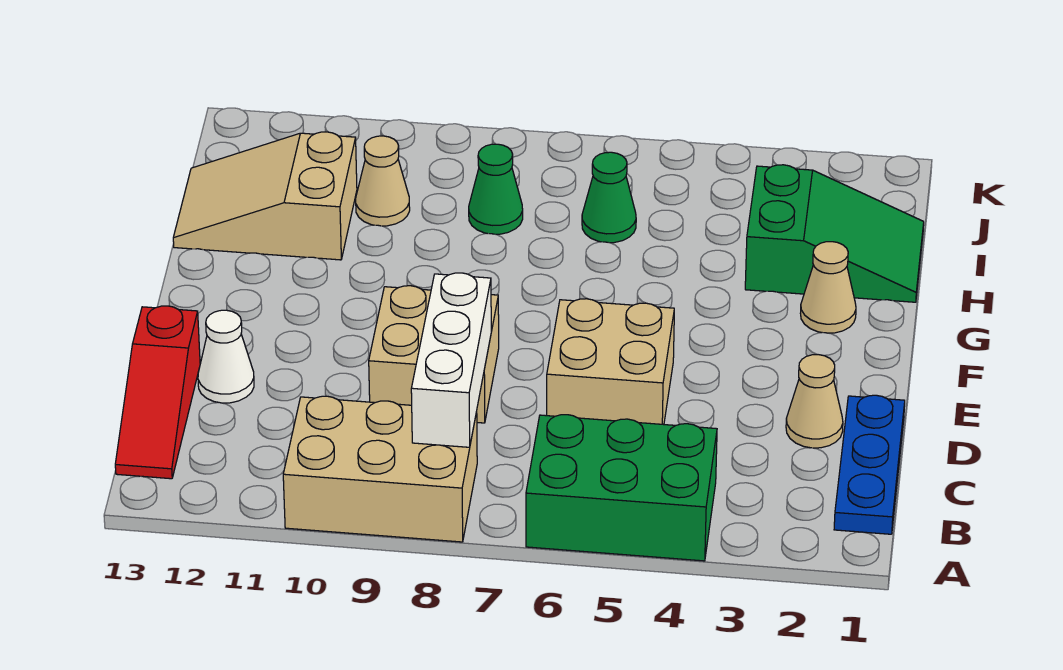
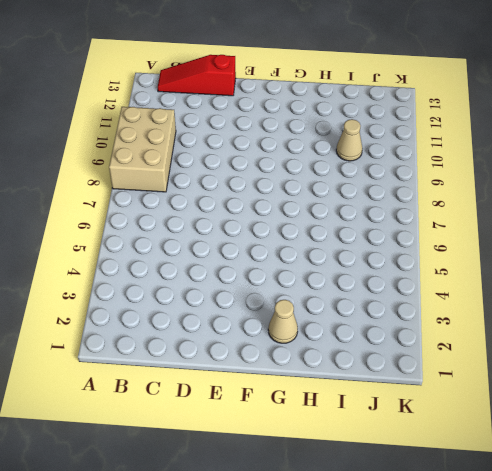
none -> green brick A4:B6 level 1
none -> blue plate B1:D1 level 1
none -> tan cone D2 level 1

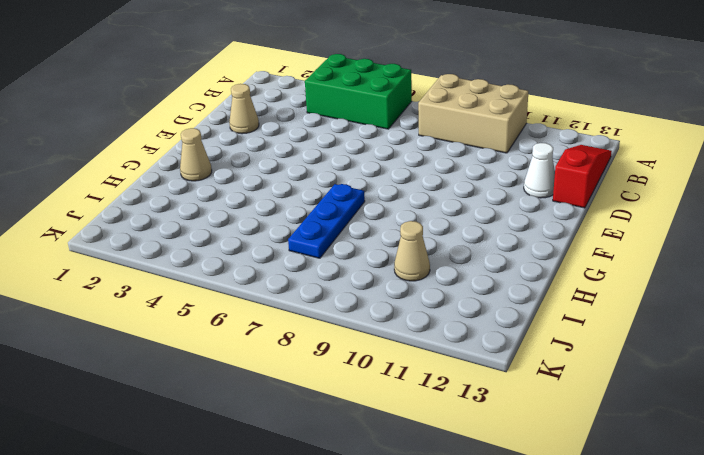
blue plate G7:I7 level 1 -> blue plate B1:D1 level 1
none -> tan brick D5:E6 level 1
none -> tan brick D8:E9 level 1
none -> green slope H1:I3 level 1 top 3

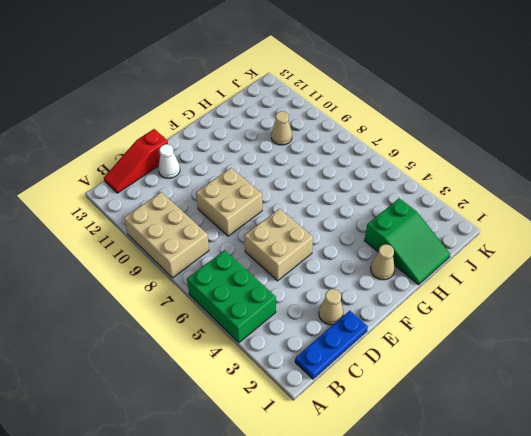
none -> tan slope H11:I13 level 1 top 11
none -> green cone I6 level 1
none -> green cone I8 level 1

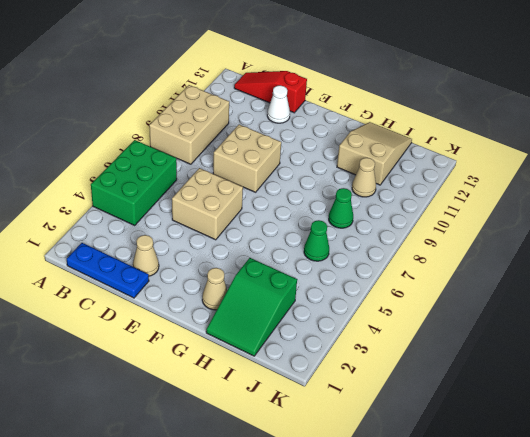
none -> white brick B8:D8 level 2

